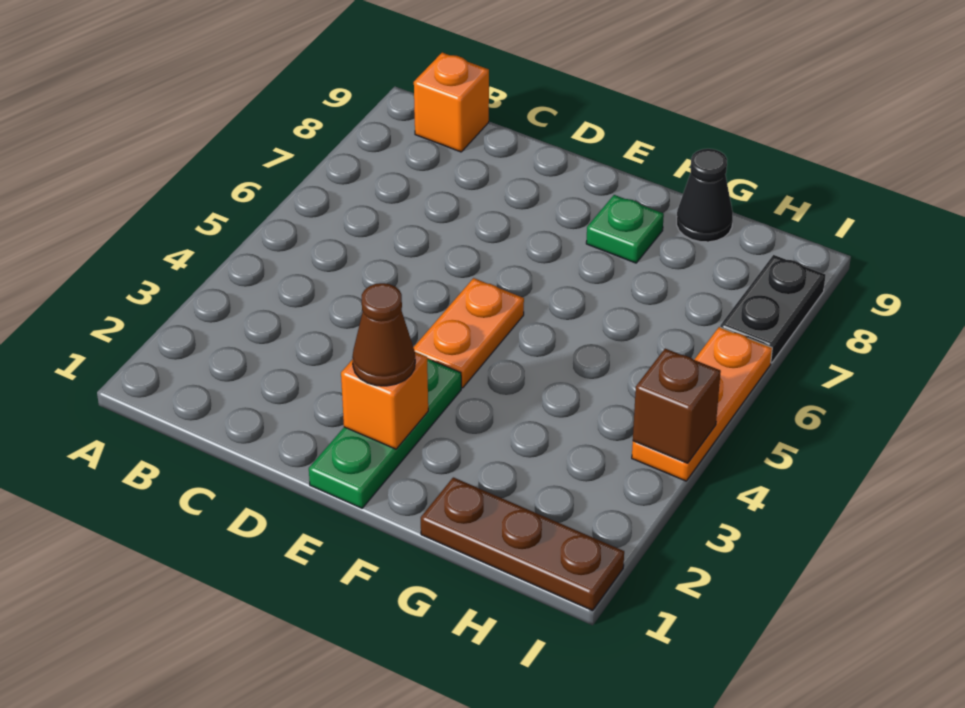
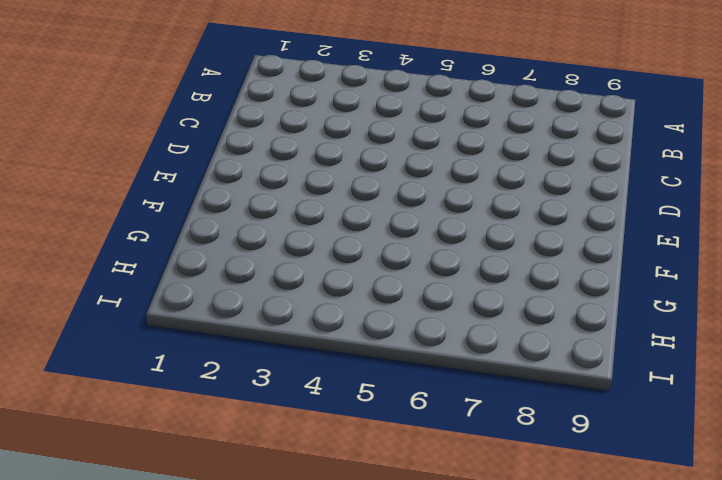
none -> orange brick B9 level 1
none -> green plate E1:E3 level 1

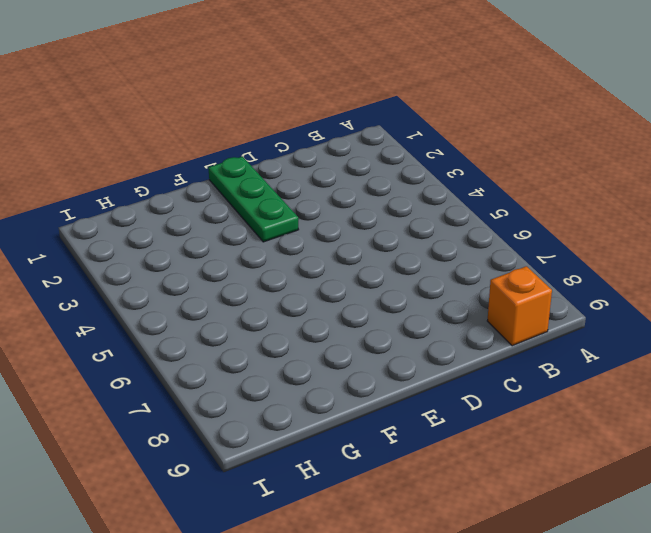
none -> orange plate E4:E5 level 1
none -> green plate F8 level 1

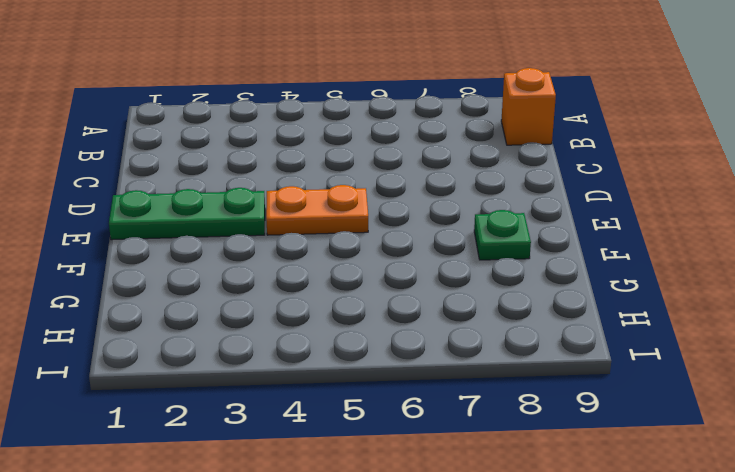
none -> brown plate G1:I1 level 1
none -> black cone G9 level 1

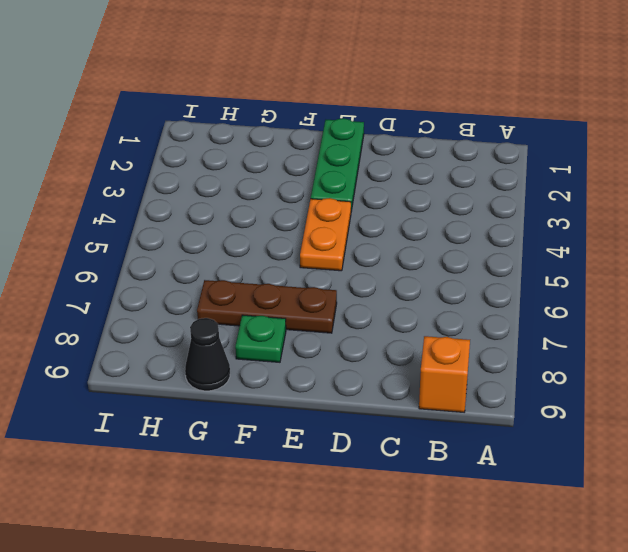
brown plate E7:G7 level 1 -> brown plate G1:I1 level 1
none -> orange plate I4:I6 level 1
none -> black plate I7:I8 level 1

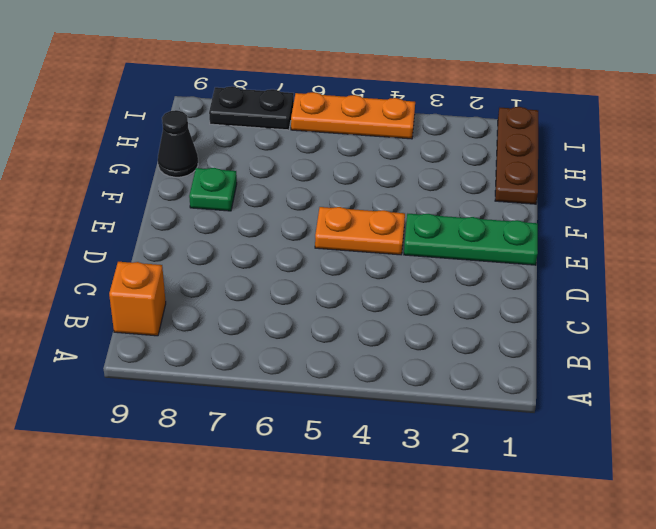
none -> orange brick E2 level 2
none -> brown brick I4 level 2

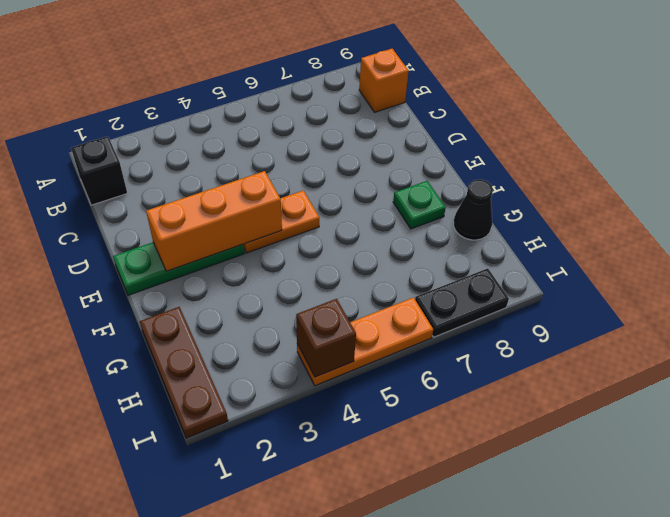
black brick B1 level 1 -> none
orange brick E2:E4 level 2 -> orange brick E2 level 2
none -> brown cone E2 level 3

